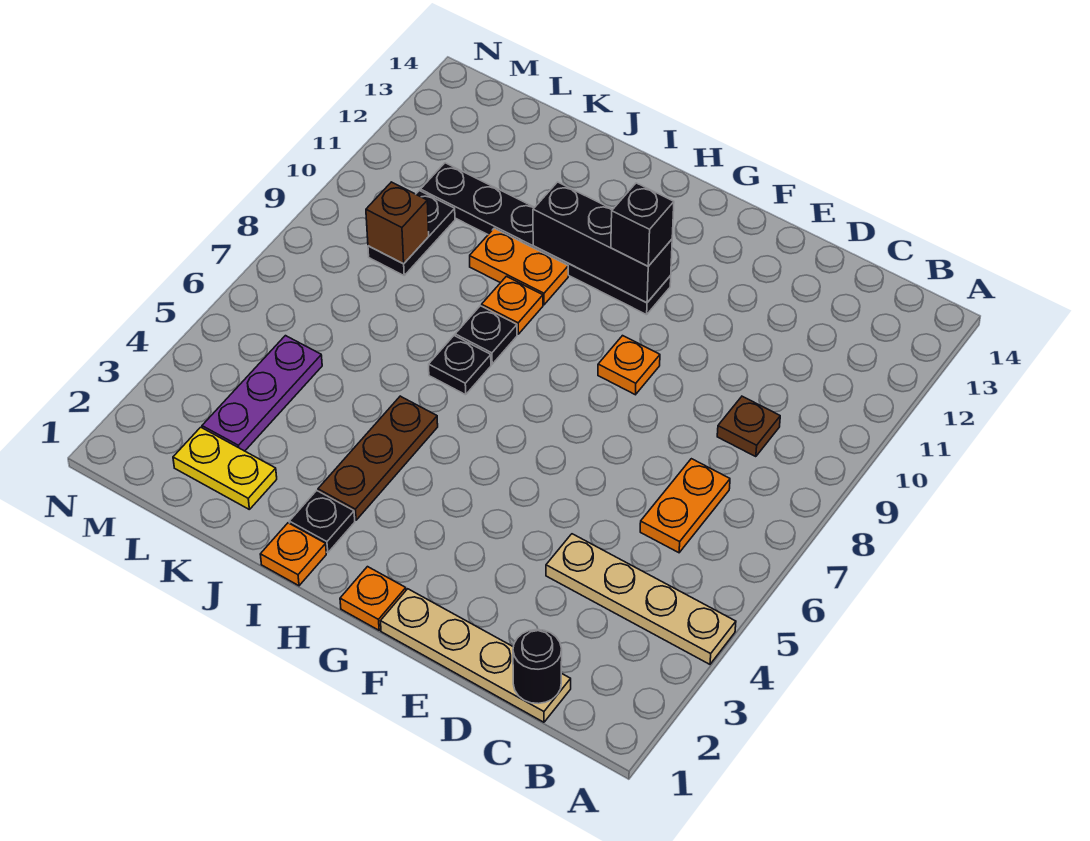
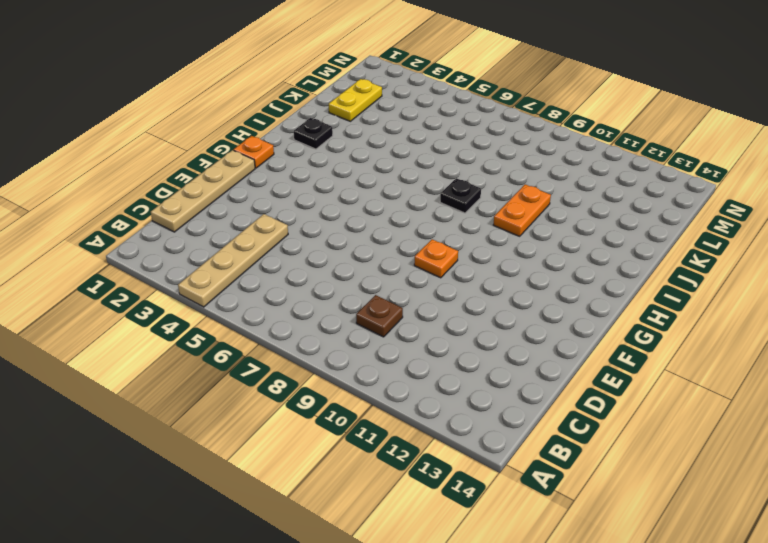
none -> orange plate C6:C7 level 1
none -> black plate G11:L11 level 1
none -> orange plate I1 level 1

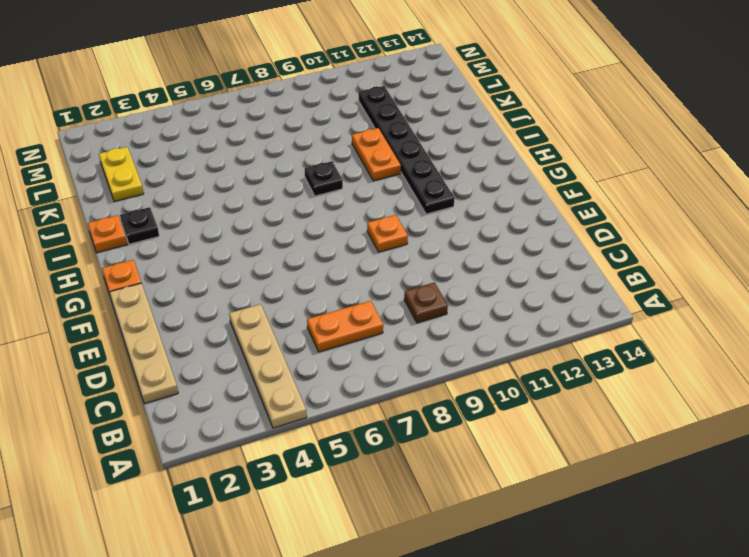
none -> brown plate I3:I5 level 1
none -> black plate I7 level 1
none -> orange plate I9 level 1

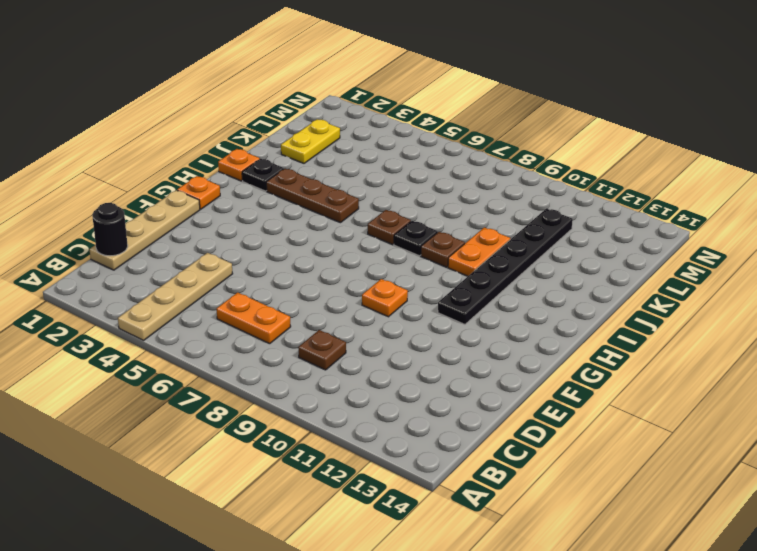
brown plate I7 level 1 -> black plate I7 level 1
brown plate I9 level 1 -> orange plate I9 level 1
none -> purple plate L3:L5 level 1
none -> black plate L9:L10 level 1
none -> black brick G11:I11 level 2

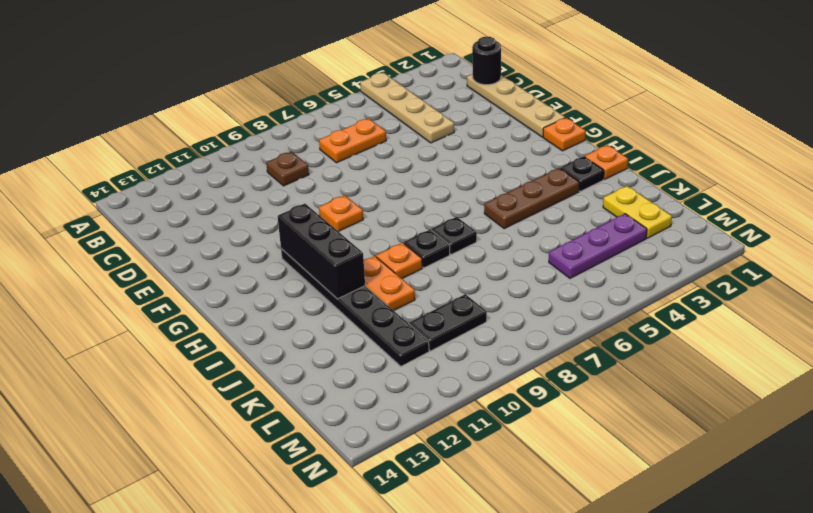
none -> brown brick L9 level 2
none -> black brick G11 level 3

